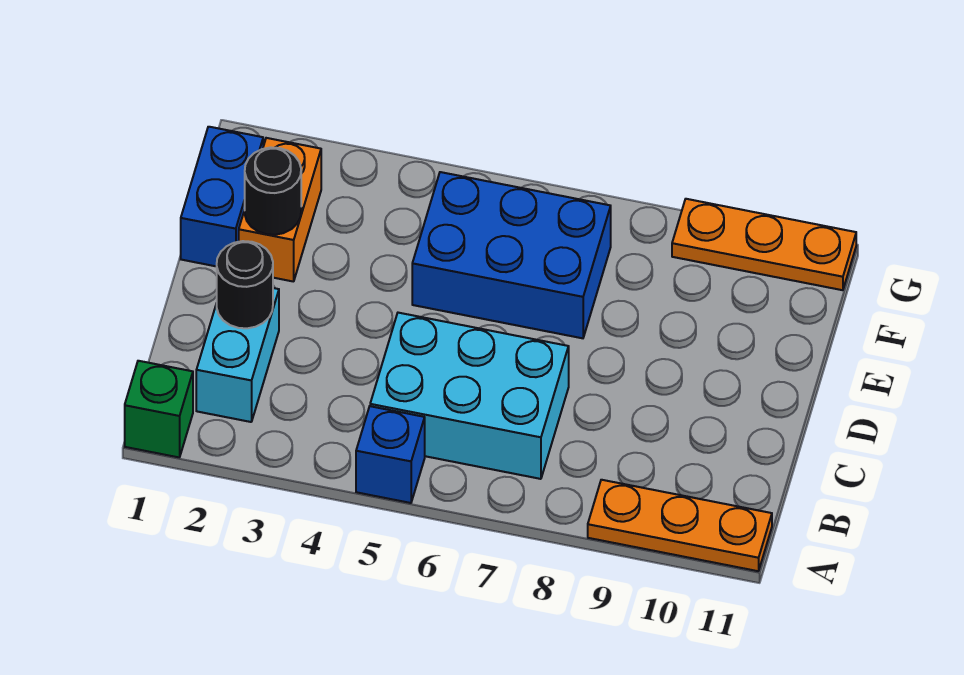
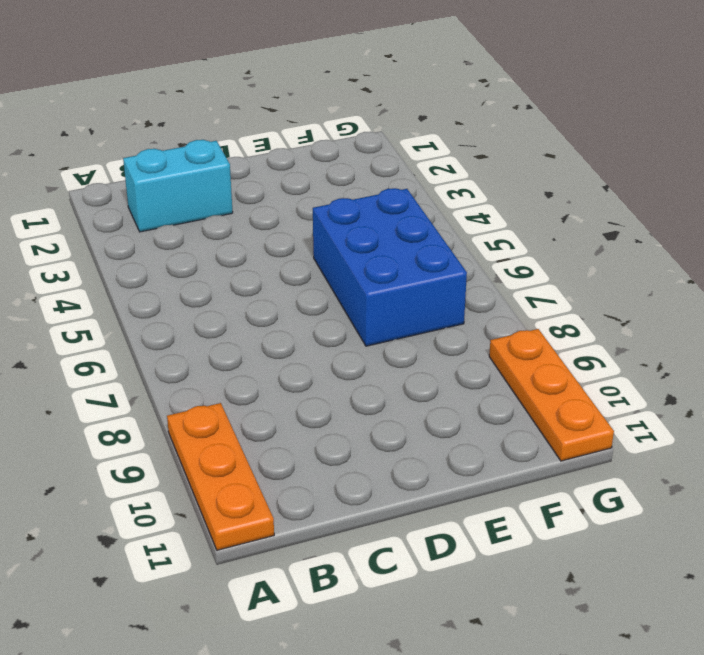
none -> green brick A1 level 1
none -> blue brick A5 level 1

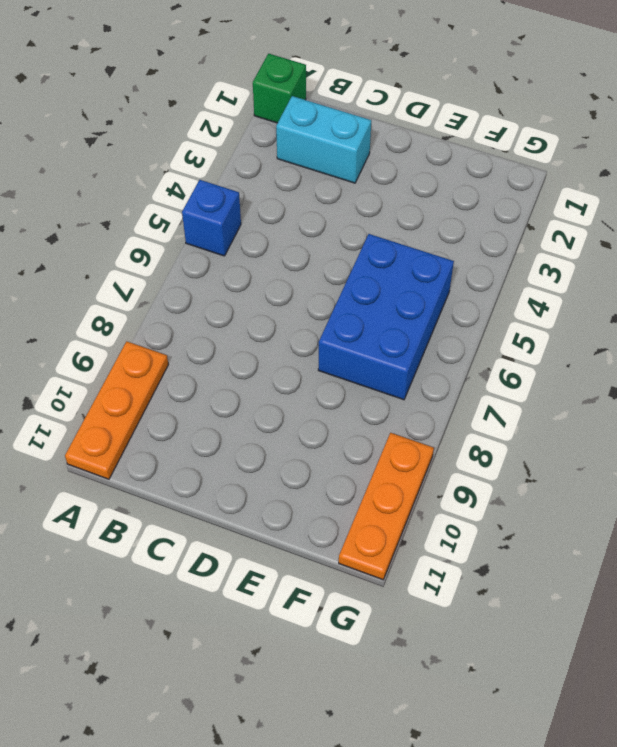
none -> cyan brick B5:C7 level 1
none -> blue brick E1:F1 level 1

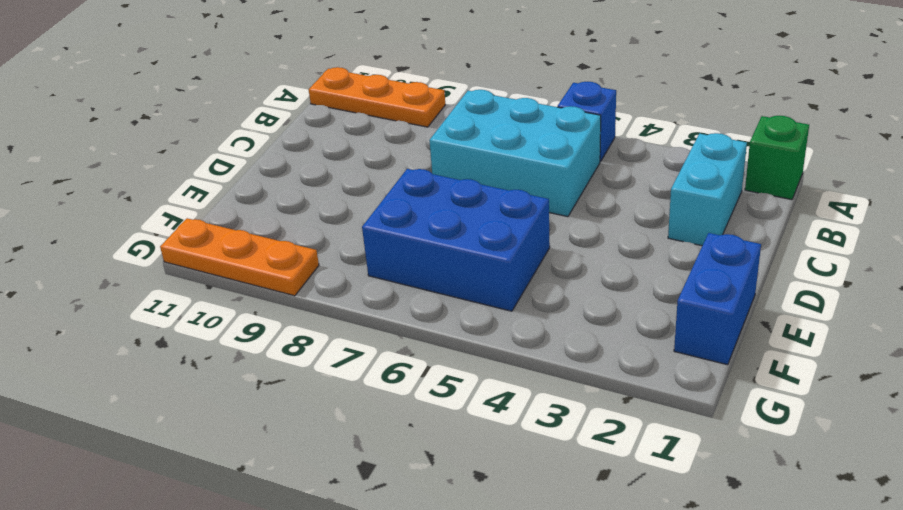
none -> orange brick E2:F2 level 1
none -> black round brick C2 level 2

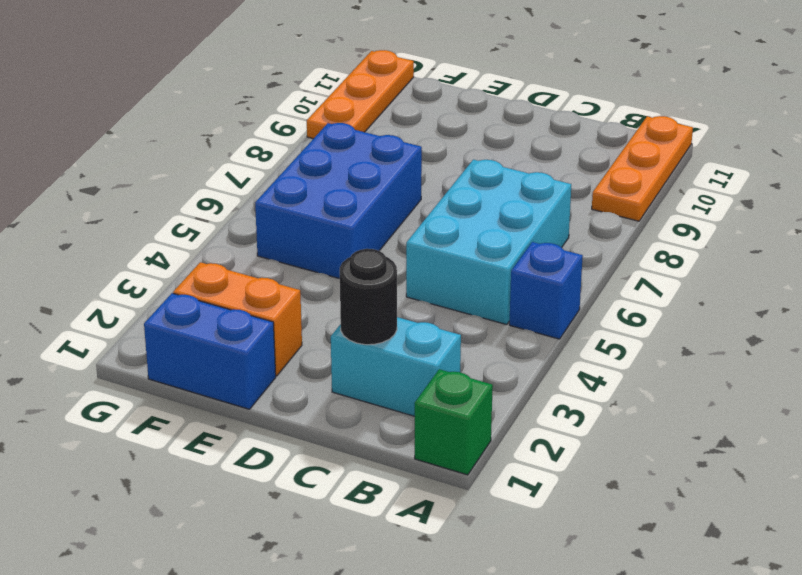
none -> black round brick E2 level 2

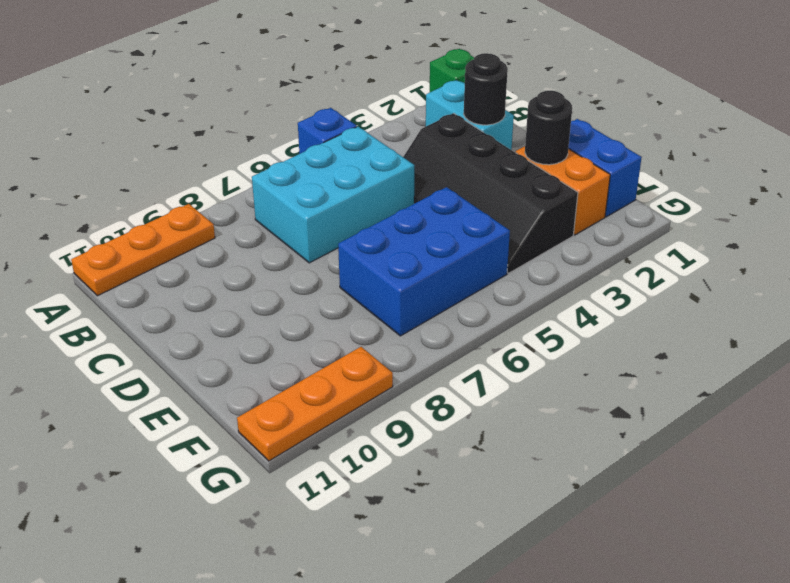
black slope C3:F4 level 1 top 3 -> none

